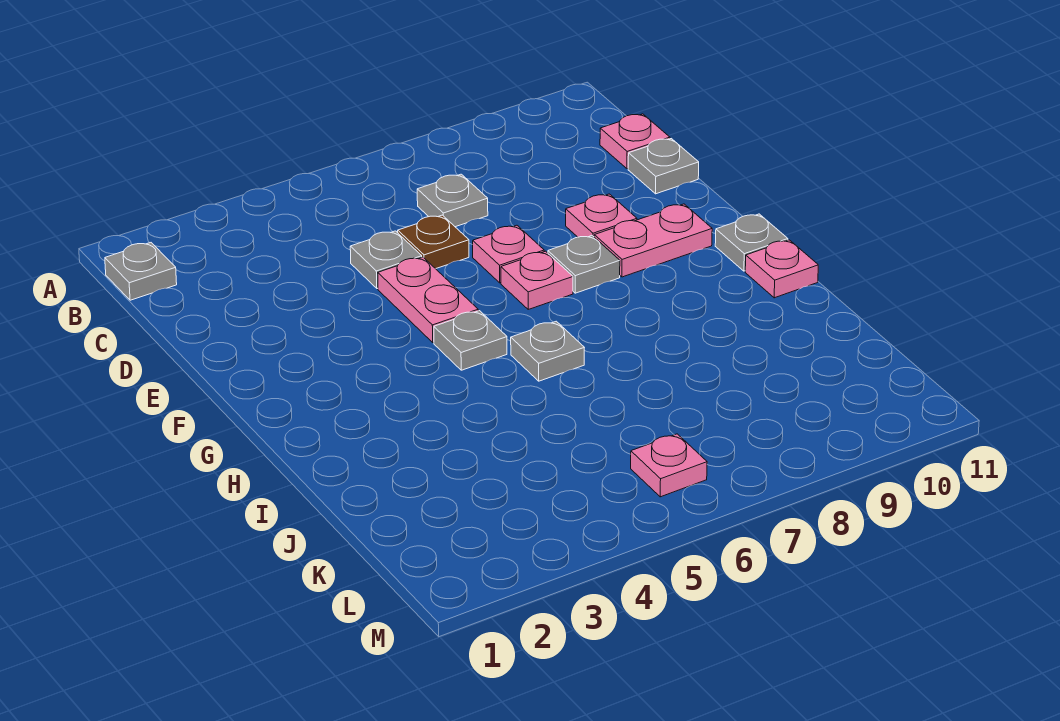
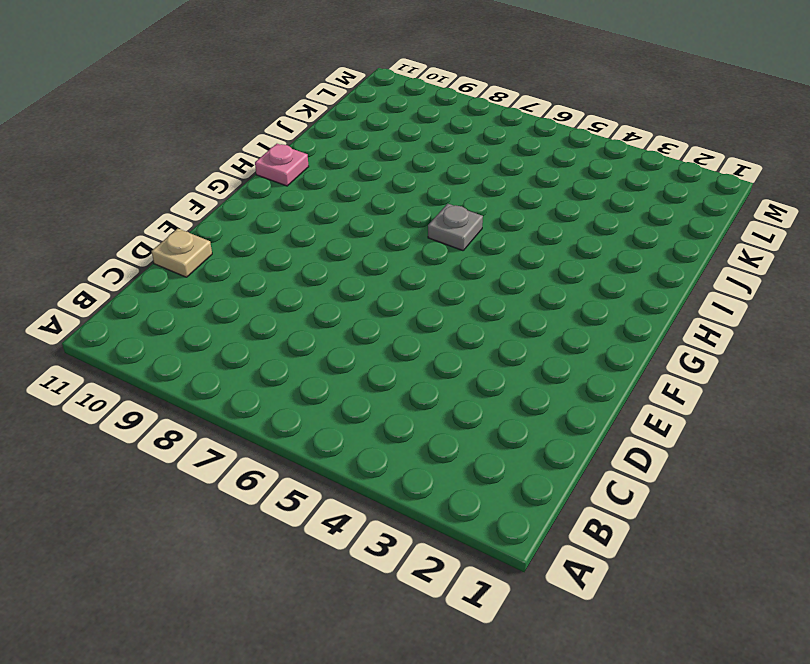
tan plate D11 level 1 -> grey plate D11 level 1
none -> grey plate B1 level 1
none -> grey plate C7 level 1
none -> pink plate C11 level 1

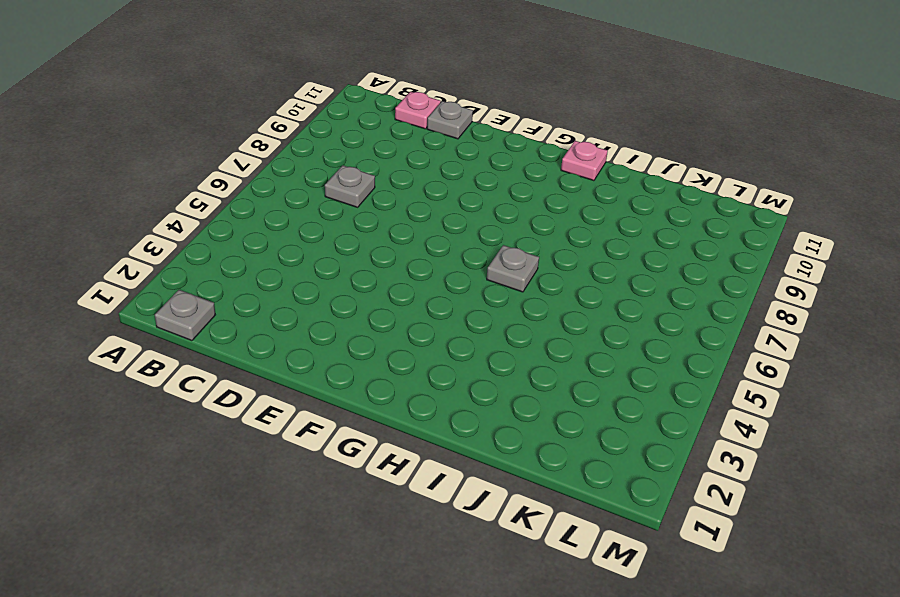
none -> grey plate D5 level 1
none -> brown plate D6 level 1
none -> pink plate E5:F5 level 1

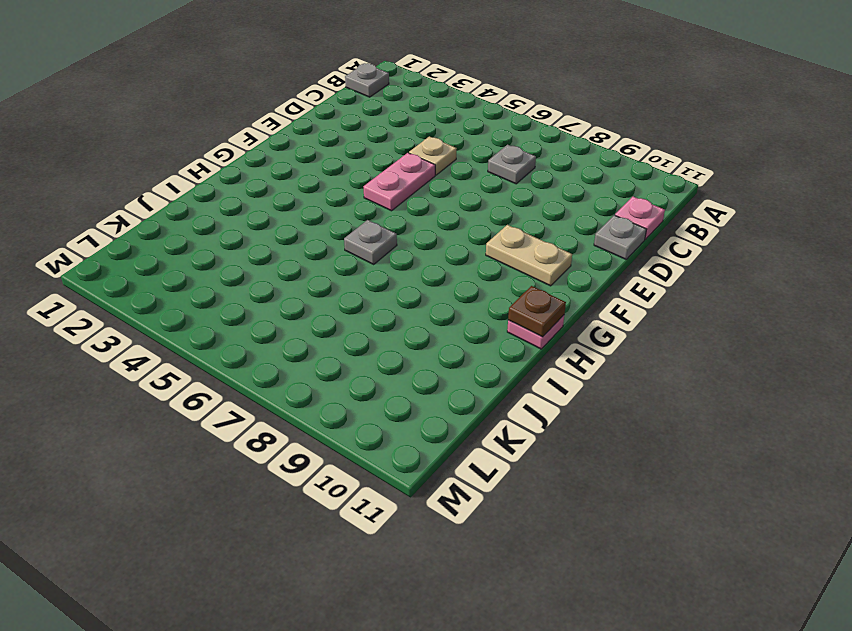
tan plate D5 level 1 -> grey plate D5 level 1
tan plate F9:F10 level 1 -> pink plate F9:F10 level 1
brown plate H11 level 2 -> brown plate D6 level 1
none -> pink plate E7 level 1
none -> pink plate E9 level 1
none -> pink plate F7 level 1

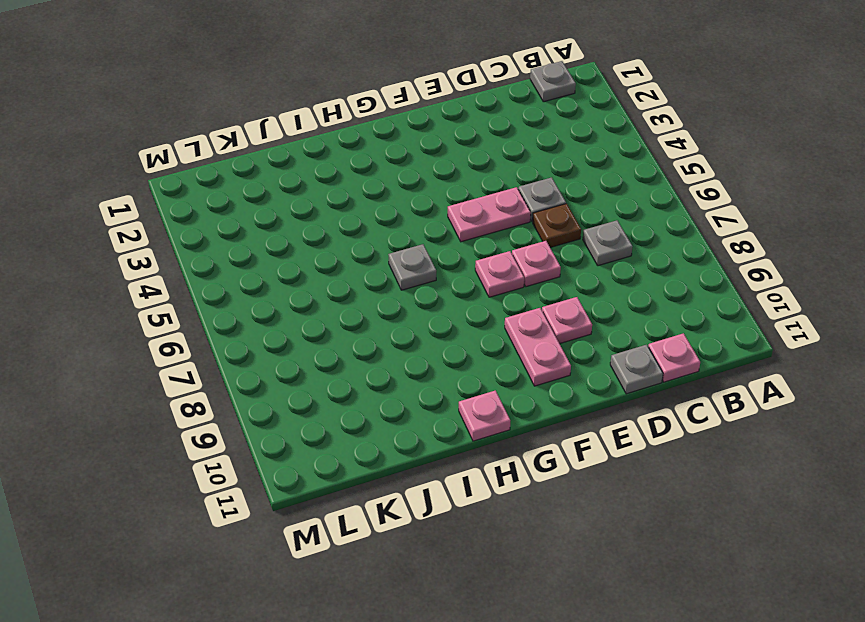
none -> grey plate F8 level 1
none -> grey plate G5 level 1
none -> grey plate G11 level 1

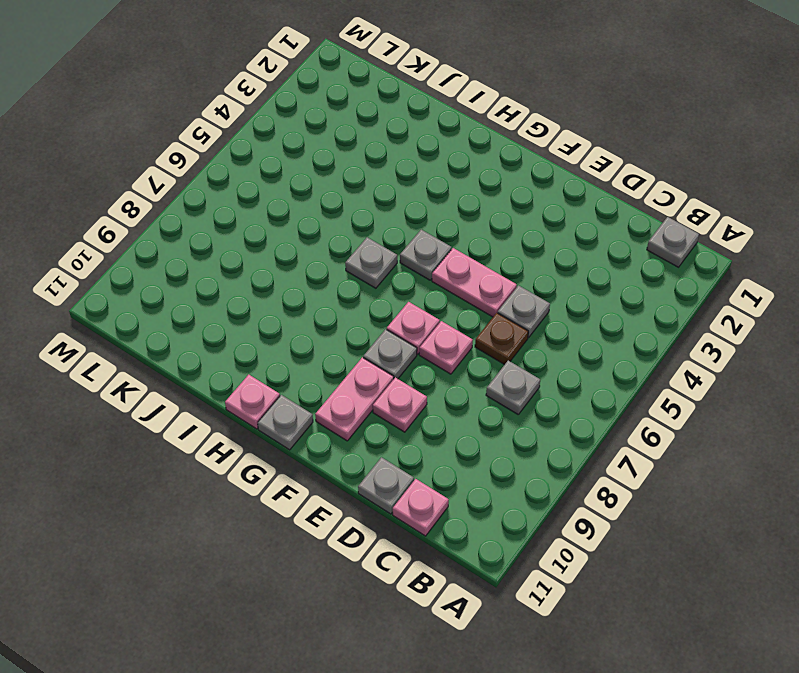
none -> pink plate L6 level 1

